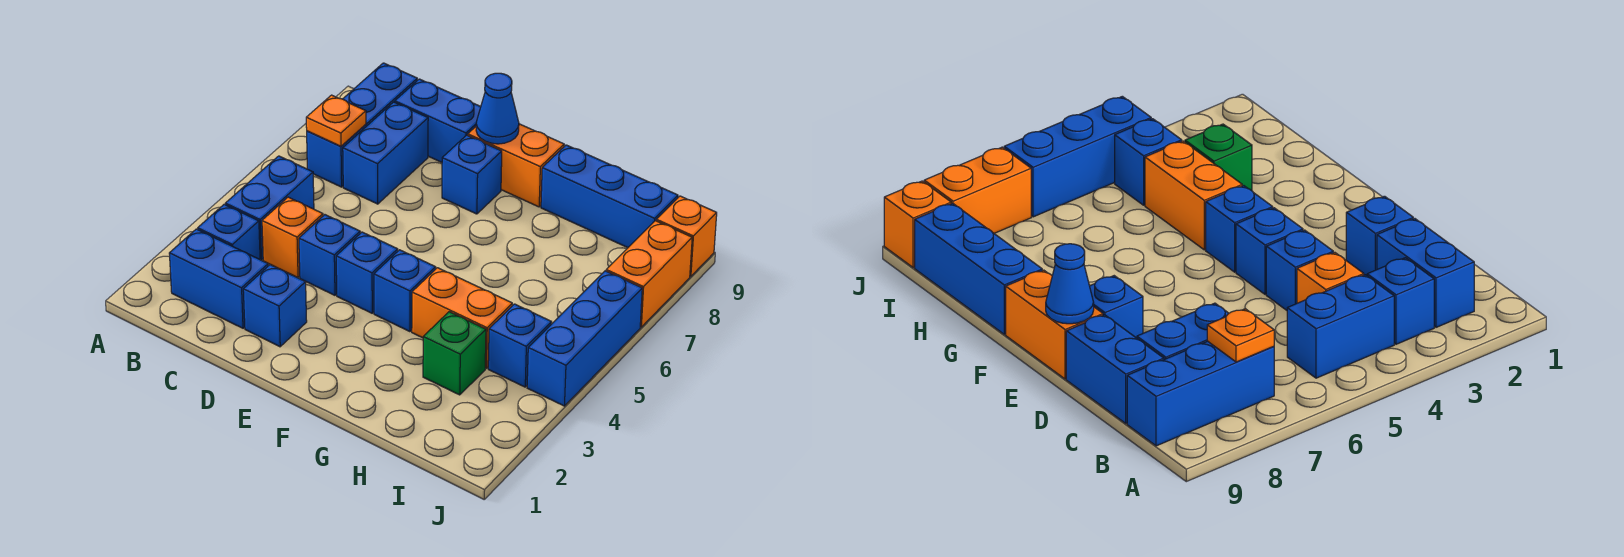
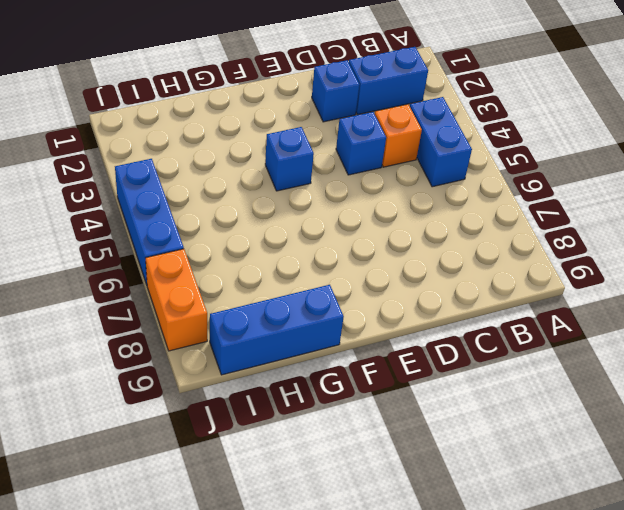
none -> blue brick B3 level 1
none -> blue brick B7:B9 level 1
none -> blue brick C7:C8 level 1

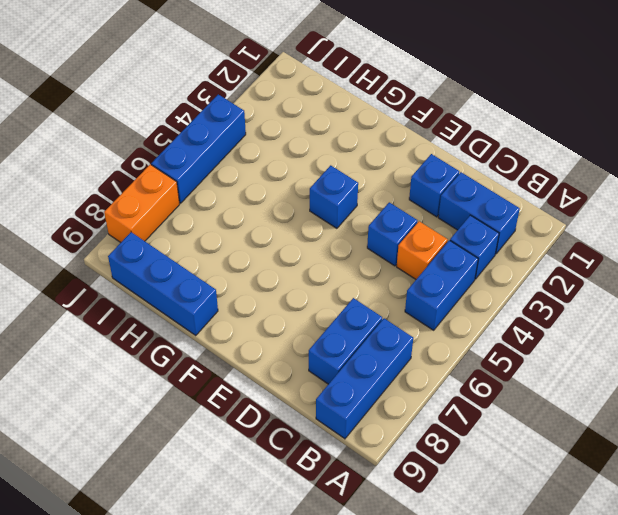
none -> blue brick C9:D9 level 1
none -> blue brick E4 level 1
none -> blue brick E8 level 1

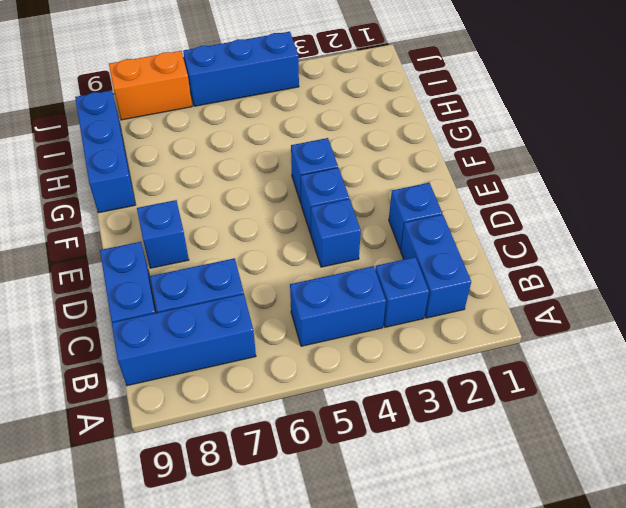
none -> orange brick C4 level 1
none -> orange brick E9:F9 level 1
none -> orange brick G4:H4 level 1

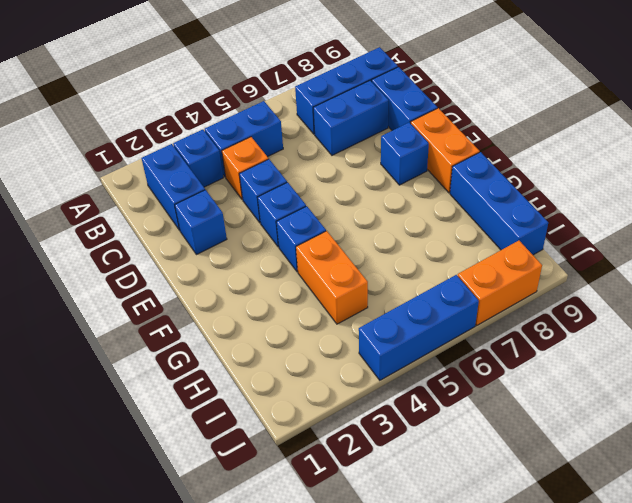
none -> green brick H3 level 1
none -> blue brick I4 level 1
none -> orange brick J9 level 1

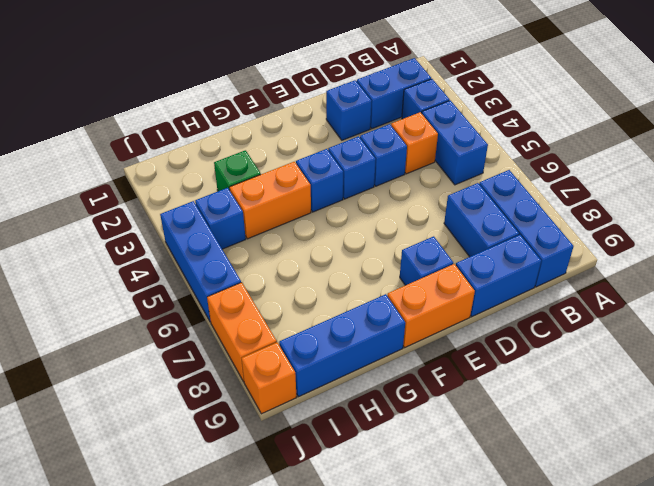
none -> orange plate B7 level 2
none -> blue cone E9 level 2

